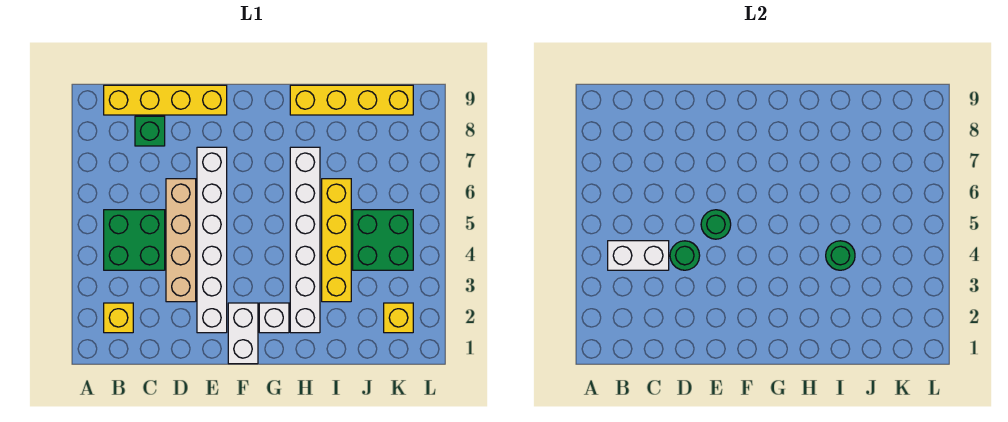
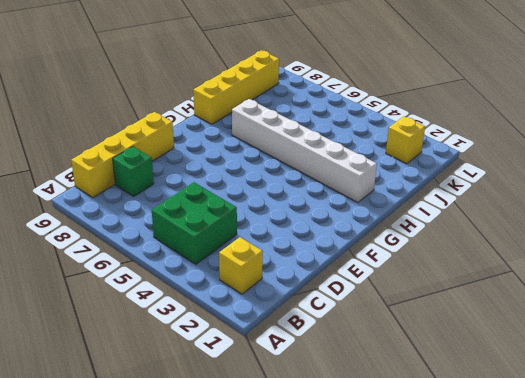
none -> tan brick D3:D6 level 1
none -> white brick E2:E7 level 1
none -> white brick F1:F2 level 1

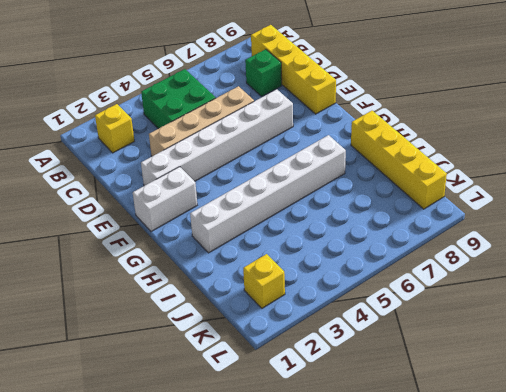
none -> white brick G2 level 1
none -> yellow brick I3:I6 level 1
none -> green brick J4:K5 level 1

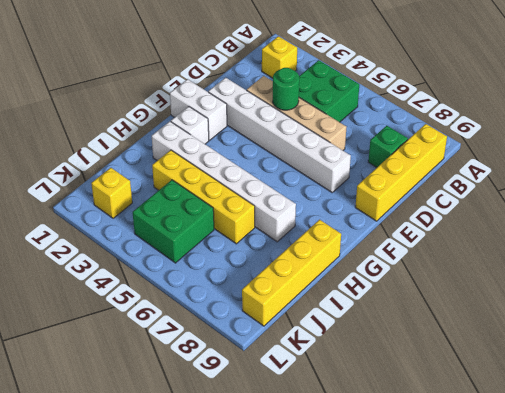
none -> white brick B4:C4 level 2
none -> green round brick E5 level 2
none -> green round brick I4 level 2

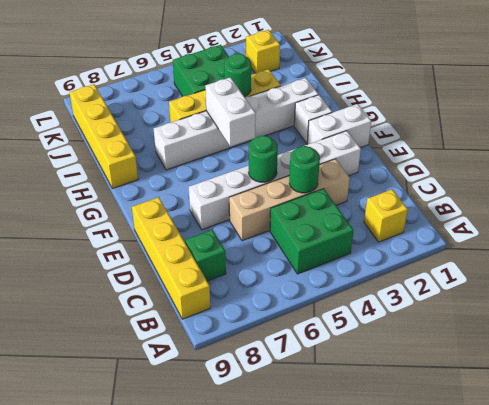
white brick G5:H5 level 2 -> white brick B4:C4 level 2

